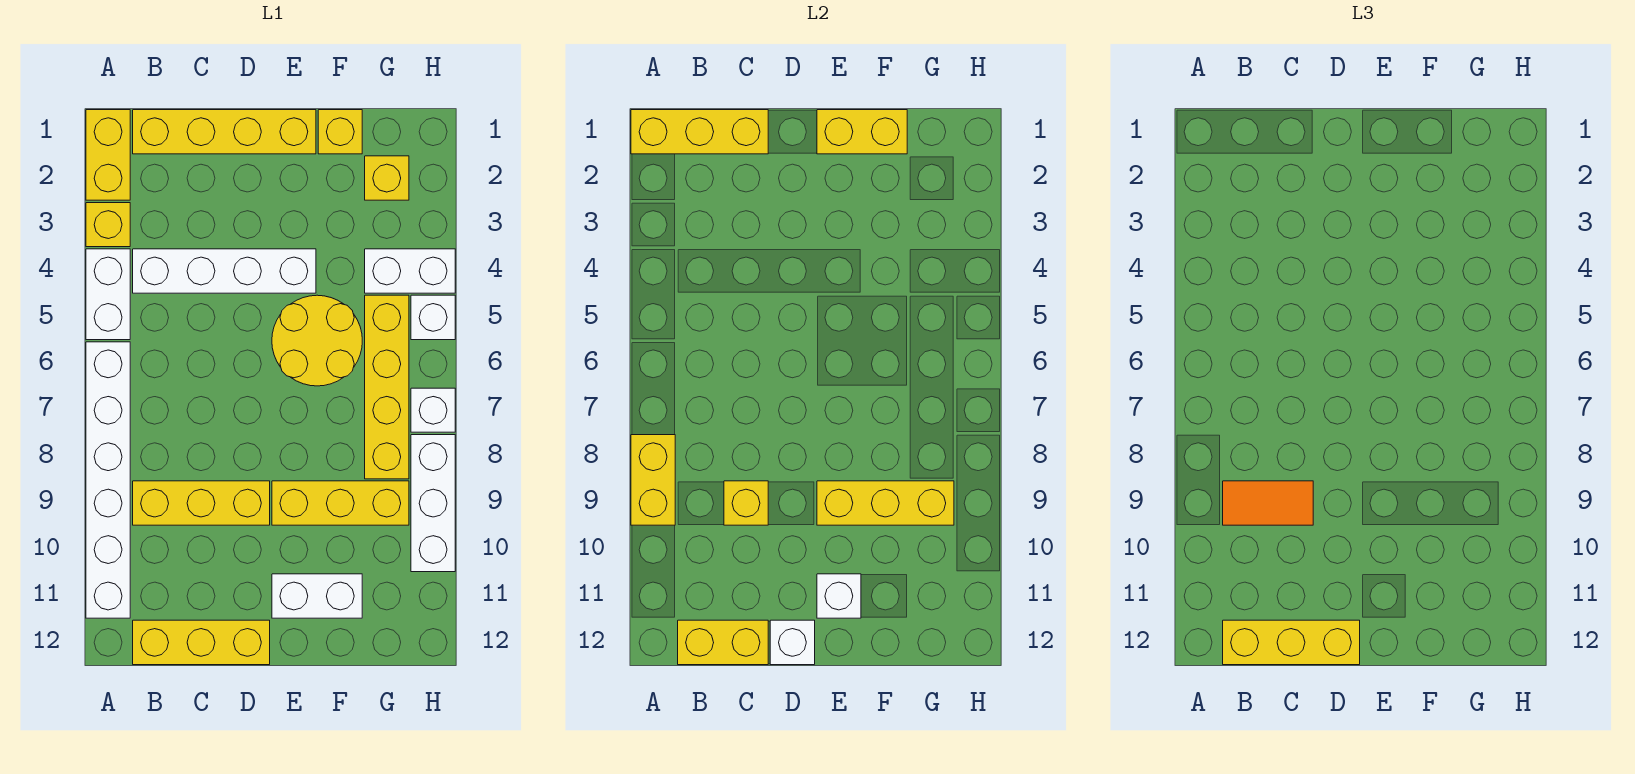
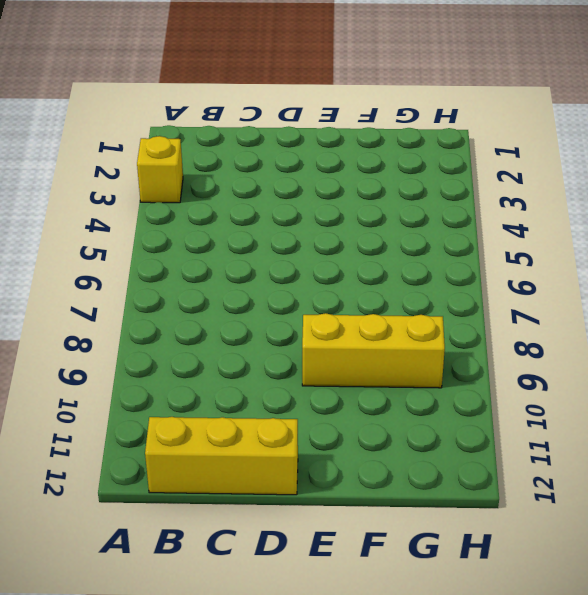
none -> yellow brick A1:A2 level 1
none -> white brick A4:A5 level 1
none -> white brick A6:A11 level 1

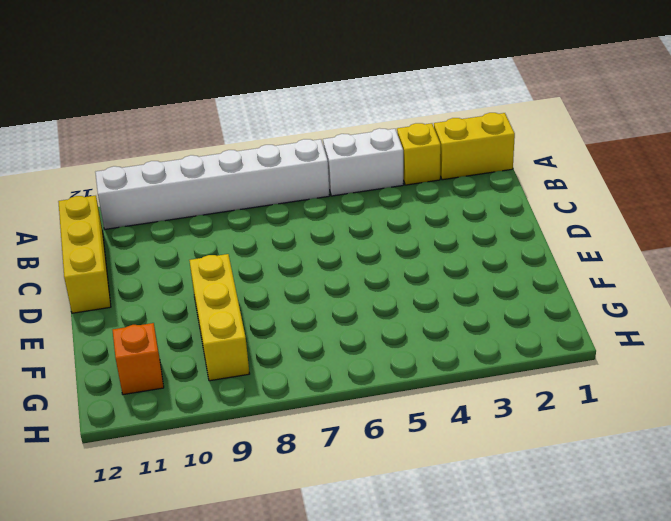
orange brick G11 level 1 -> none
none -> yellow brick B1:E1 level 1
none -> white brick B4:E4 level 1
none -> yellow brick B9:D9 level 1

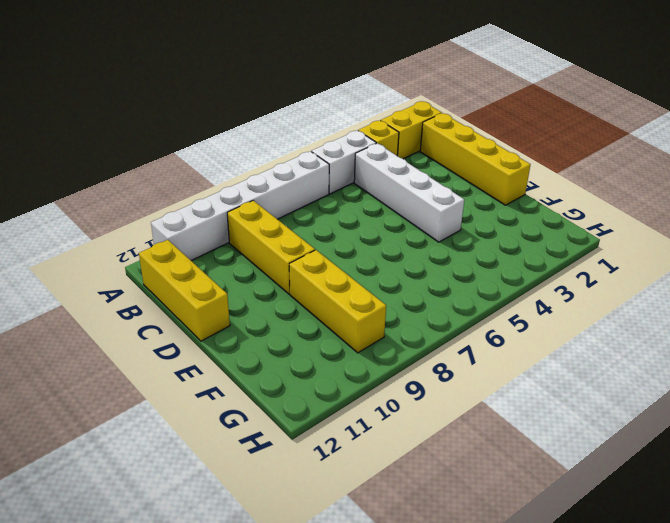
none -> yellow round brick E5:F6 level 1
none -> white brick E11:F11 level 1
none -> yellow brick F1 level 1

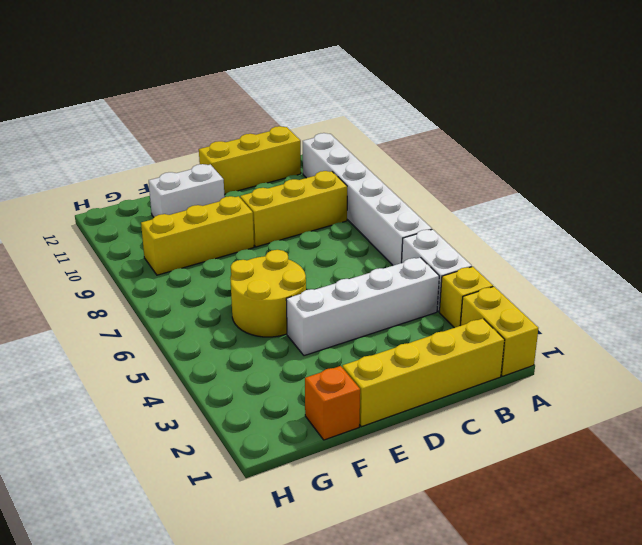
orange brick F1 level 1 -> yellow brick F1 level 1
none -> yellow brick G2 level 1
none -> white brick G4:H4 level 1
none -> yellow brick G5:G8 level 1

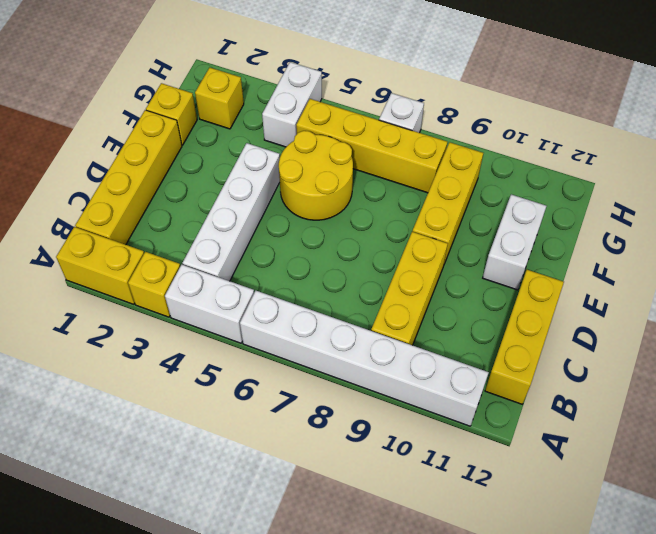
none -> white brick H5 level 1
none -> white brick H8:H10 level 1
none -> yellow brick A1:C1 level 2

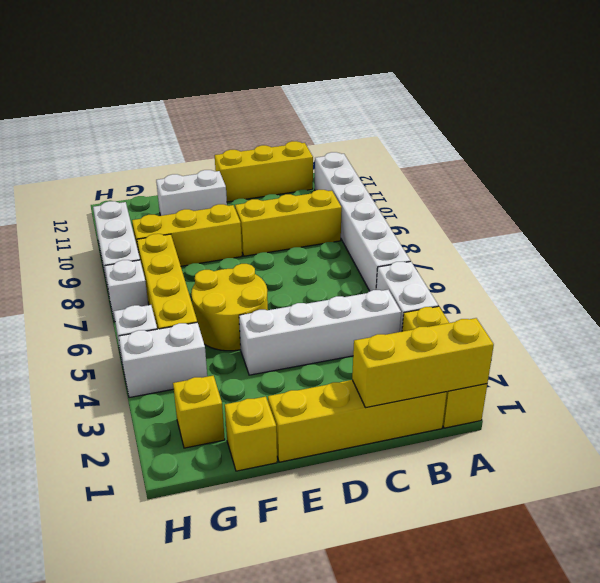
none -> yellow brick A8:A9 level 2
none -> yellow brick B12:C12 level 2
none -> yellow brick C9 level 2

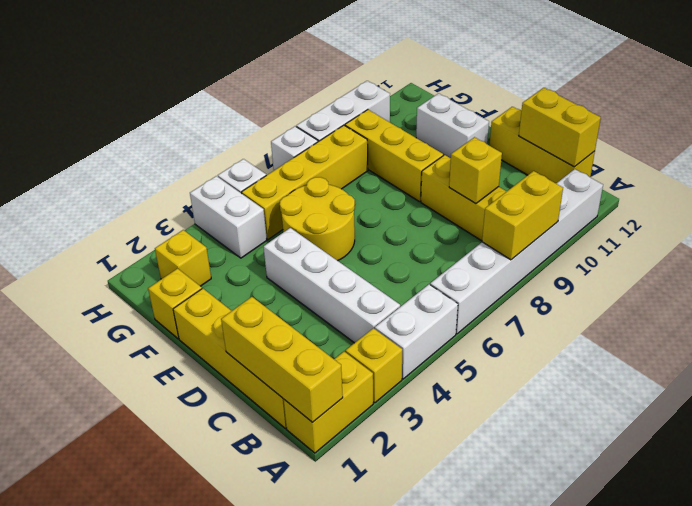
none -> white brick D12 level 2
none -> yellow brick E1:F1 level 2
none -> yellow brick E9:G9 level 2

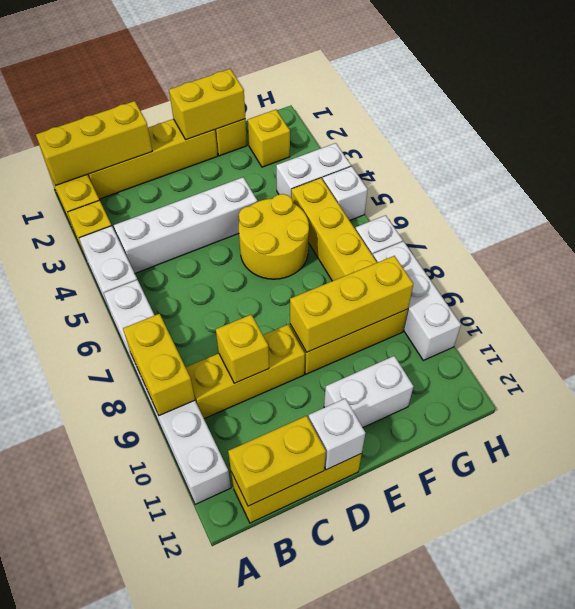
none -> white brick E11 level 2
none -> orange tile B9:C9 level 3
none -> yellow brick B12:D12 level 3

